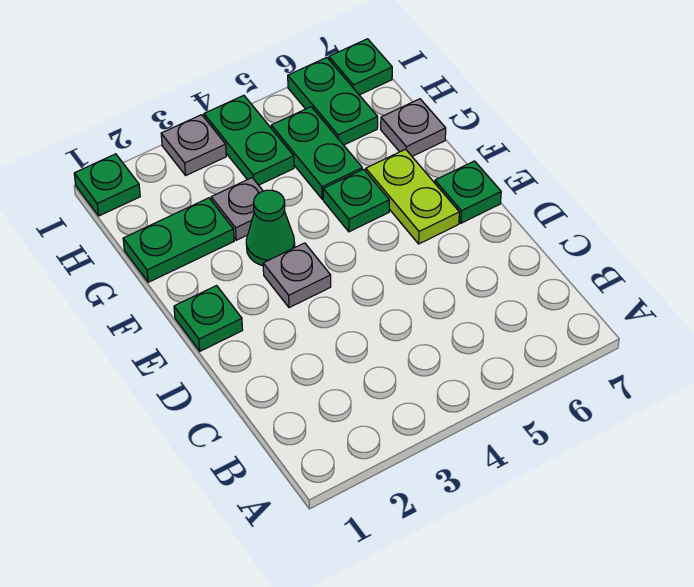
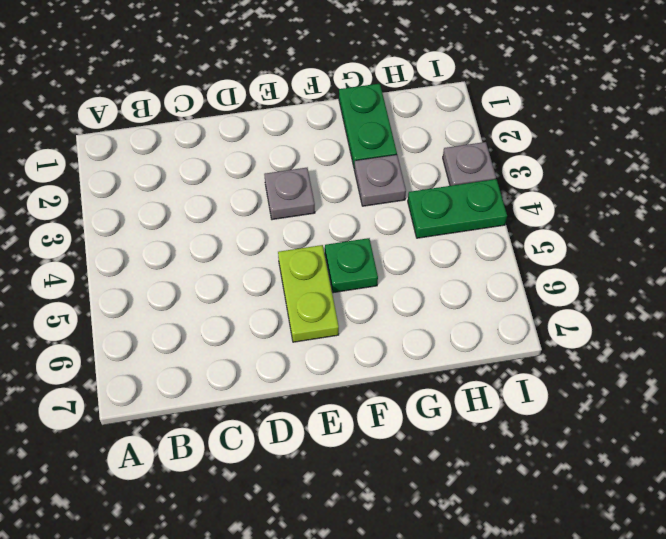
lime plate E5:E6 level 1 -> lime plate E6:F6 level 1
none -> green plate E1 level 1
none -> green plate E7 level 1
none -> green cone F3 level 1

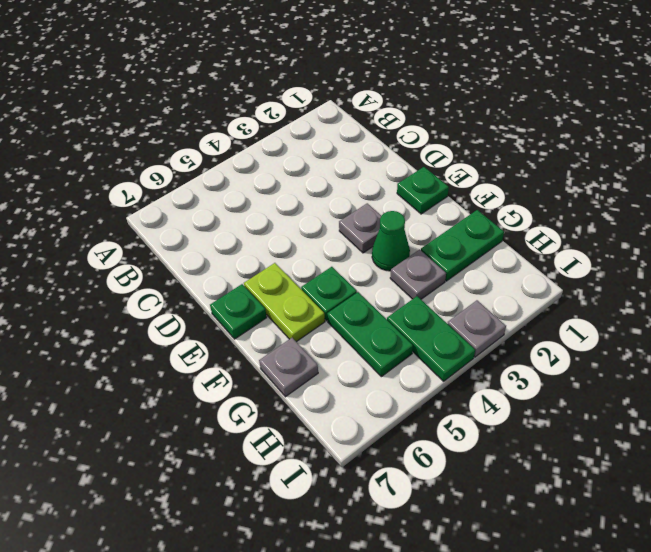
none -> green plate H6:I6 level 1
none -> green plate I1 level 1
none -> green plate I7 level 1

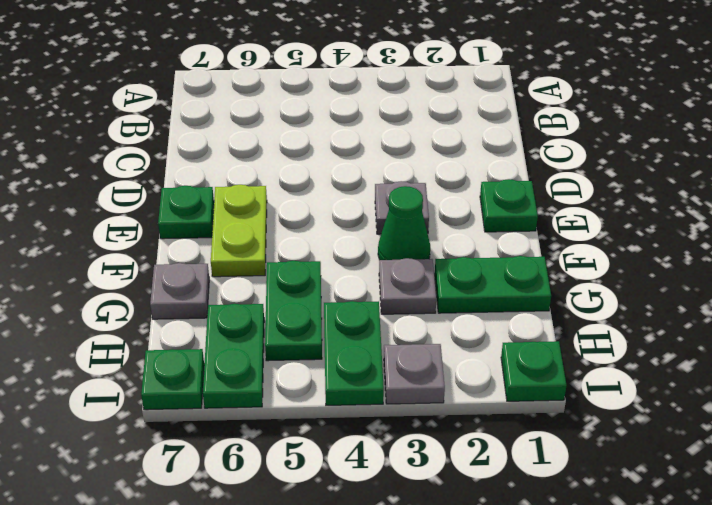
none -> green plate F5 level 1

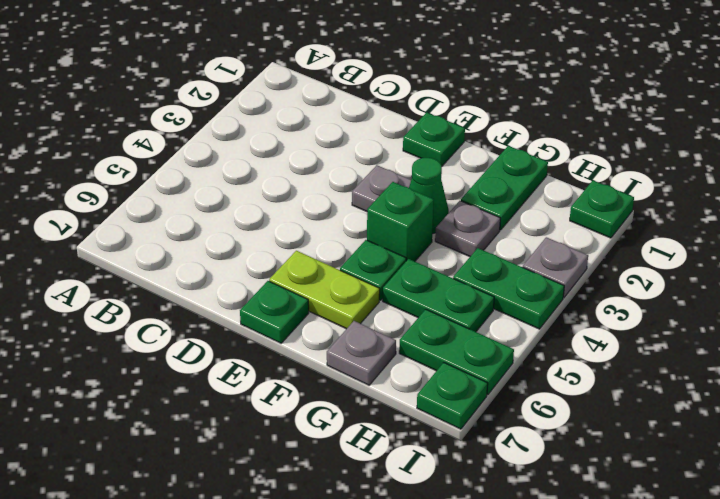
green brick F4 level 1 -> none

